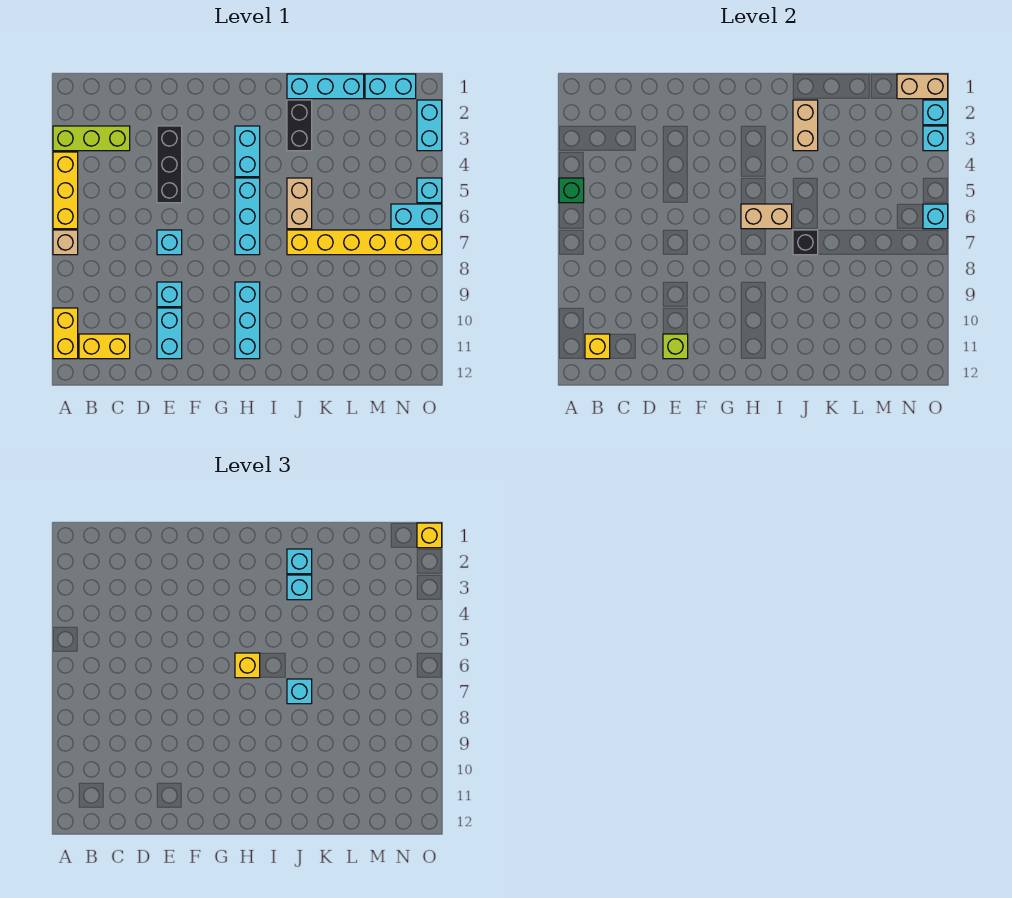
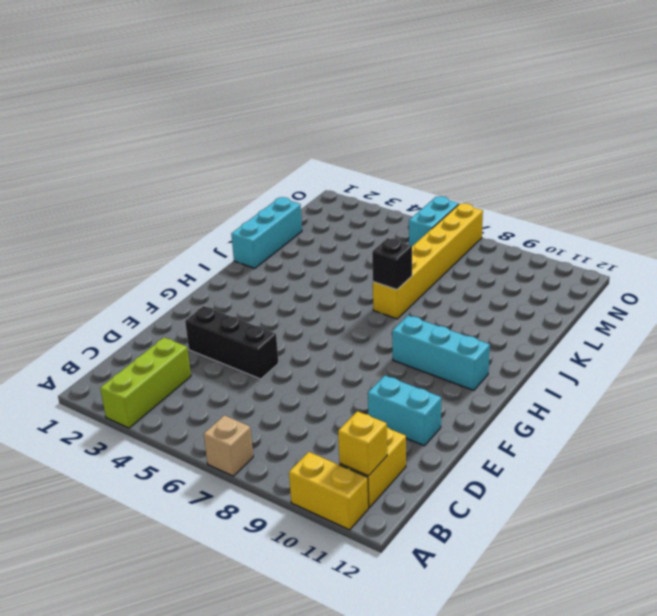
none -> yellow brick A4:A6 level 1
none -> cyan brick E7 level 1
none -> cyan brick E9 level 1
none -> cyan brick H3:H4 level 1

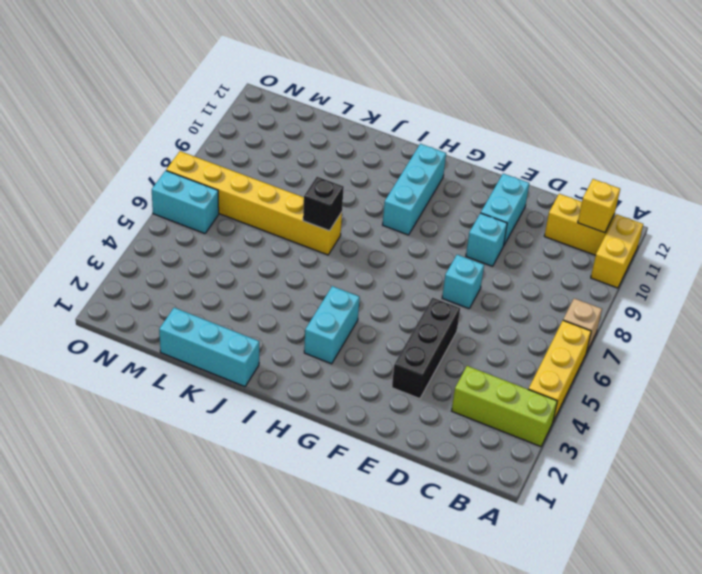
none -> cyan brick H5:H7 level 1
none -> black brick J2:J3 level 1
none -> tan brick J5:J6 level 1
none -> cyan brick M1:N1 level 1

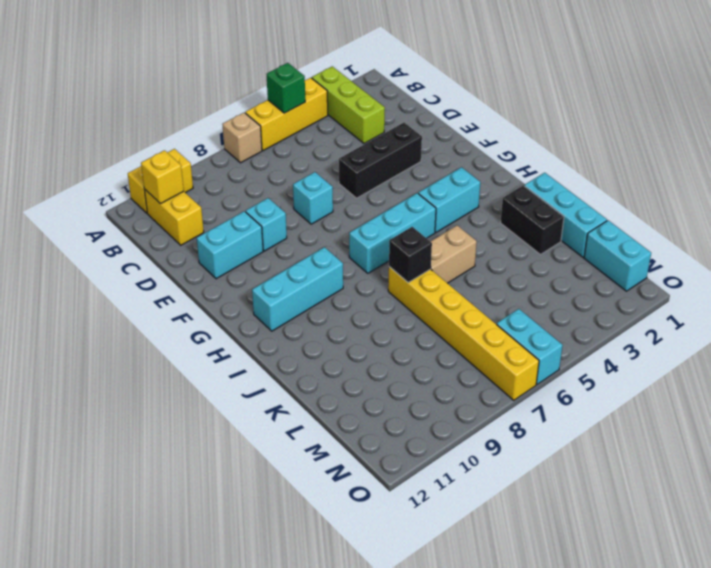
black brick J2:K2 level 1 -> black brick J2:J3 level 1
none -> cyan brick O2:O3 level 1
none -> cyan brick O5 level 1
none -> lime brick E11 level 2
none -> tan brick H6:I6 level 2

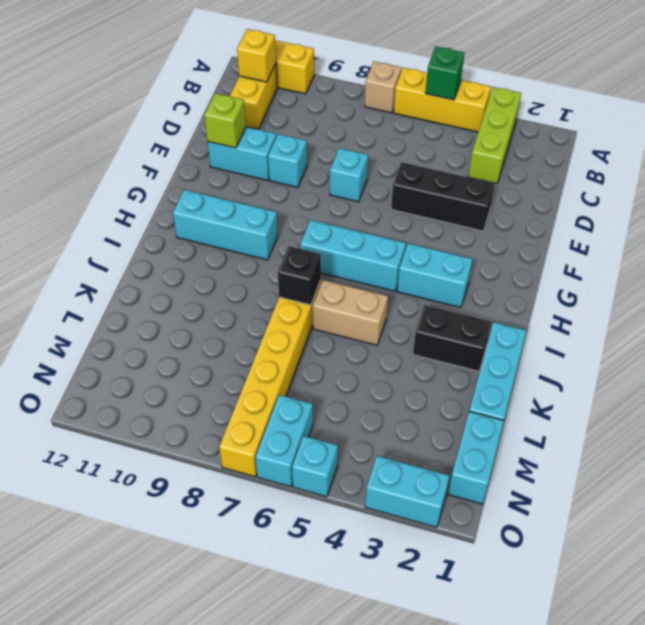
none -> tan brick H6:I6 level 2
none -> tan brick J2:J3 level 2
none -> tan brick N1:O1 level 2
none -> cyan brick O2 level 2

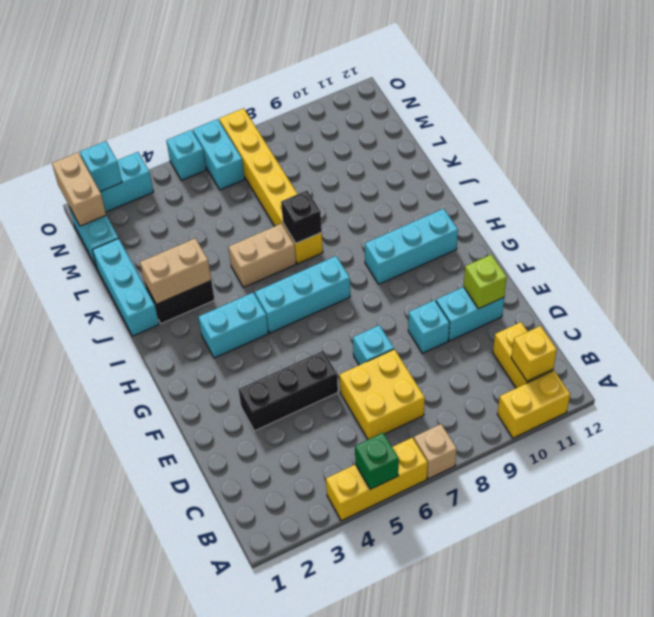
yellow brick C6:D7 level 1 -> none
none -> lime brick A3:C3 level 1
none -> tan brick H6:I6 level 2
none -> cyan brick O3 level 2
none -> cyan brick O6 level 2

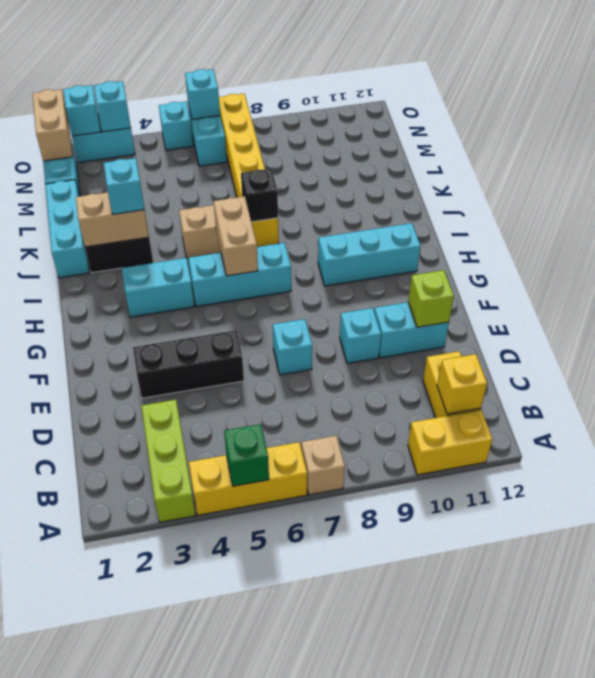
none -> yellow brick H6 level 3
none -> cyan brick J2 level 3
none -> cyan brick J7 level 3
none -> yellow brick O1 level 3

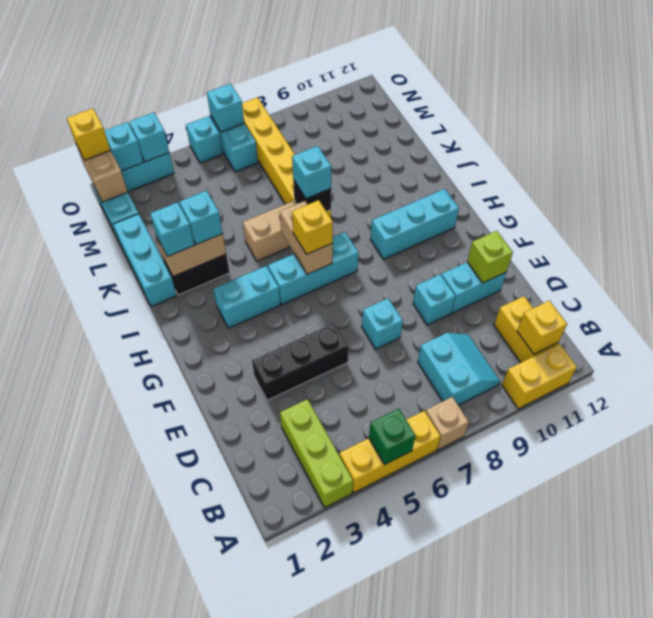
cyan slope B8:C9 level 1 top 8 -> none

